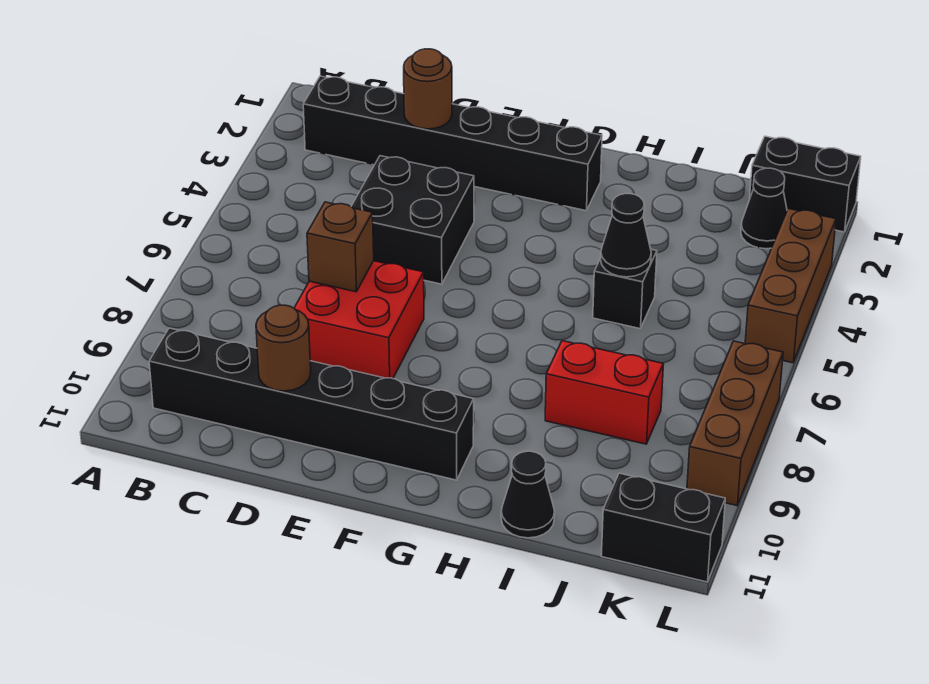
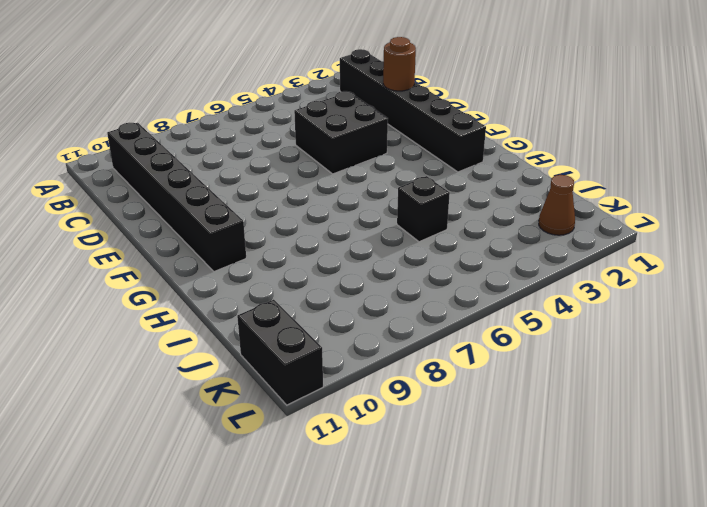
brown cone K2 level 1 -> black cone K2 level 1
none -> red brick D7:E8 level 1
none -> red brick I8:J8 level 1
none -> black cone I11 level 1

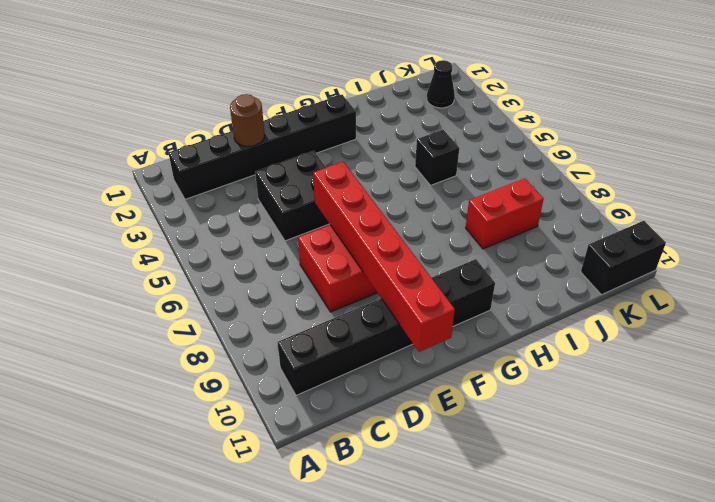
red brick E6:E11 level 2 -> none
none -> black cone I11 level 1
none -> black brick K1:L1 level 1
none -> brown brick L3:L5 level 1

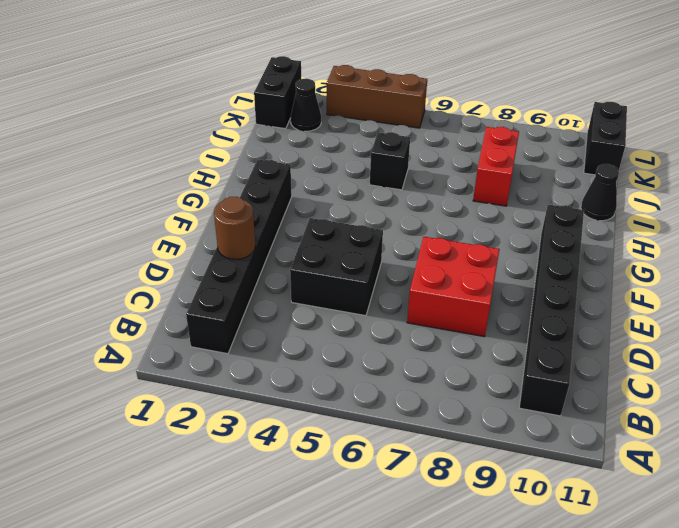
none -> brown brick L7:L9 level 1
none -> brown brick D7 level 2
none -> brown round brick D10 level 2

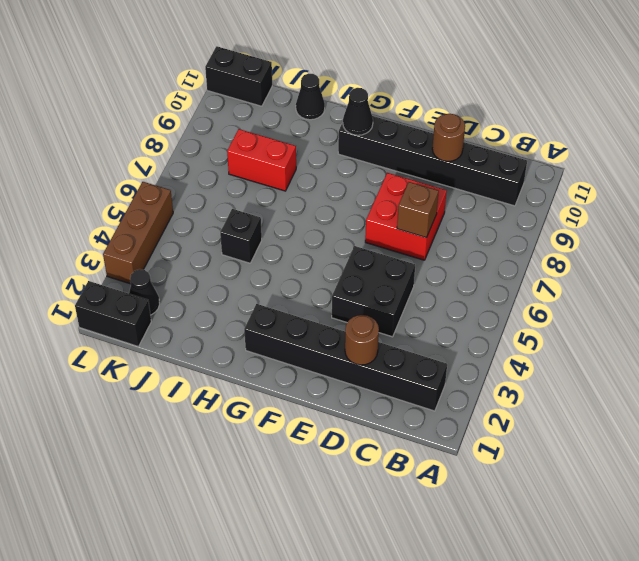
black cone G10 level 2 -> black cone I5 level 2
none -> brown brick L7:L9 level 1

